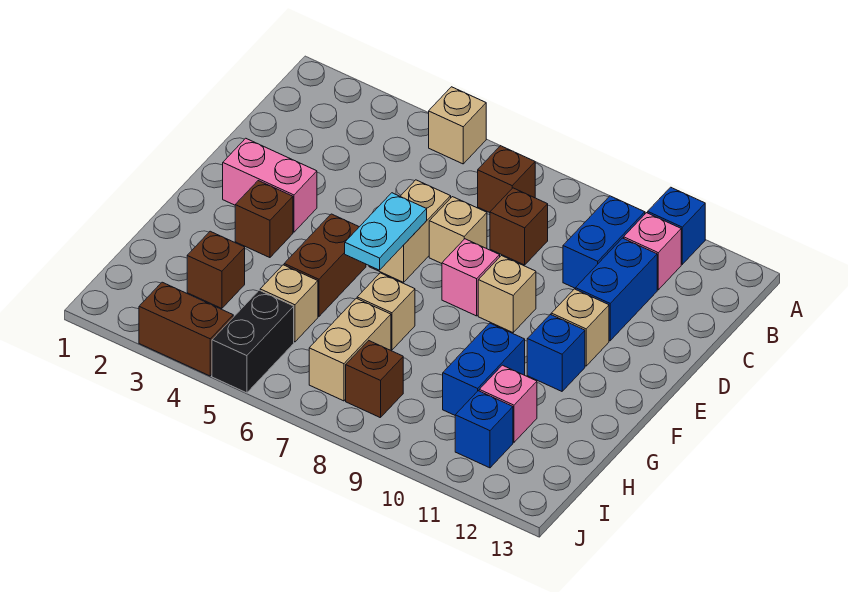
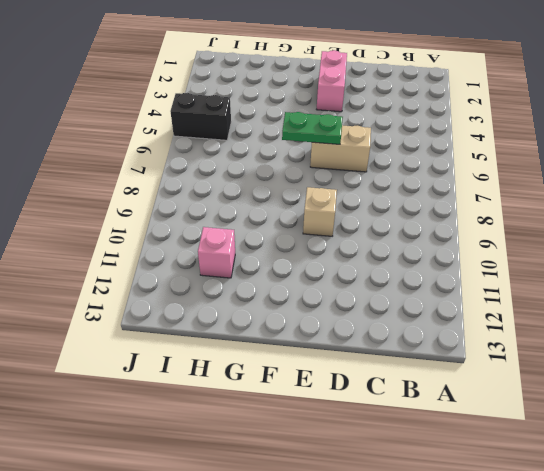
green plate E6:F6 level 2 -> cyan plate E6:F6 level 2
none -> tan brick A5 level 1
none -> blue brick A11 level 1
none -> brown brick B7 level 1

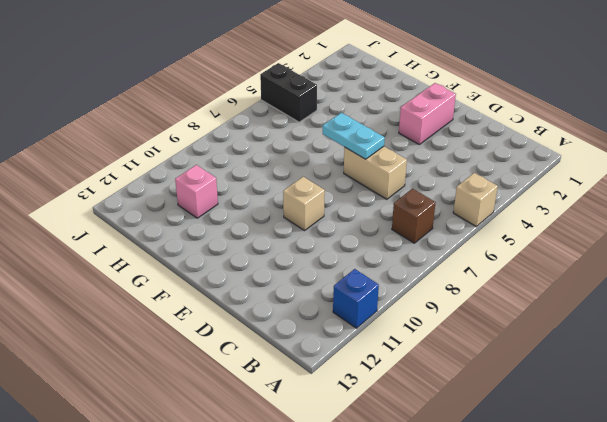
none -> blue brick B10:C10 level 1
none -> pink brick B11 level 1
none -> brown brick C8 level 1

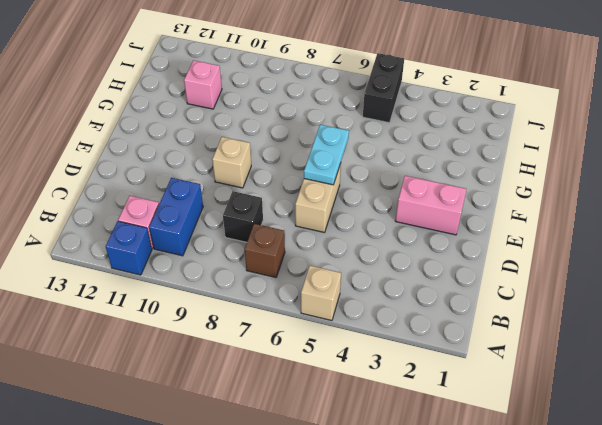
black brick C8 level 1 -> brown brick C8 level 1
none -> blue brick C11:D11 level 1
none -> tan brick D7 level 1
none -> pink brick E8 level 1

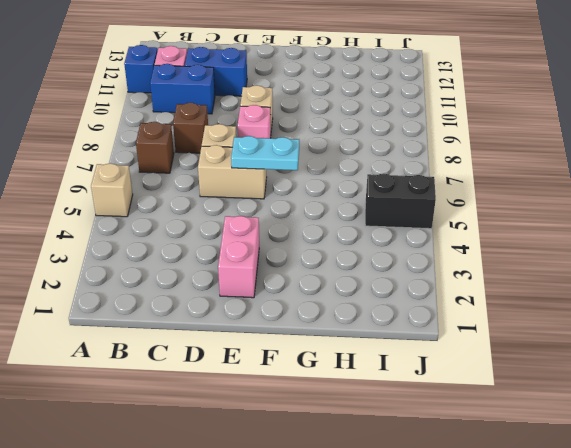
none -> tan brick E11 level 1
none -> brown brick F3 level 1
none -> brown brick F5:G5 level 1

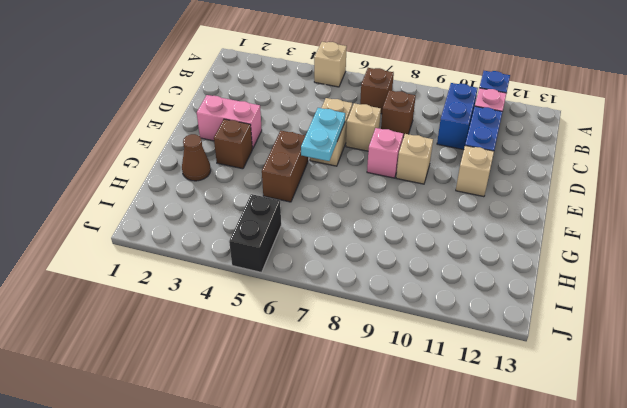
brown cone G2 level 1 -> none
none -> blue brick F11 level 1
none -> tan brick G7 level 1
none -> blue brick G10:H10 level 1

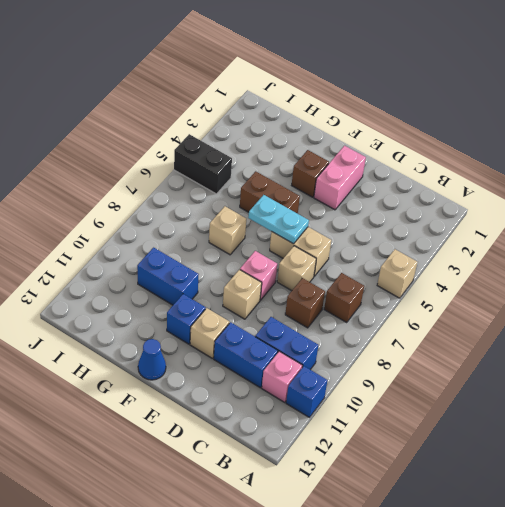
blue cone F13 level 1 -> none
none -> brown brick H3 level 1
none -> tan brick H5 level 1
none -> tan brick H7:I7 level 1

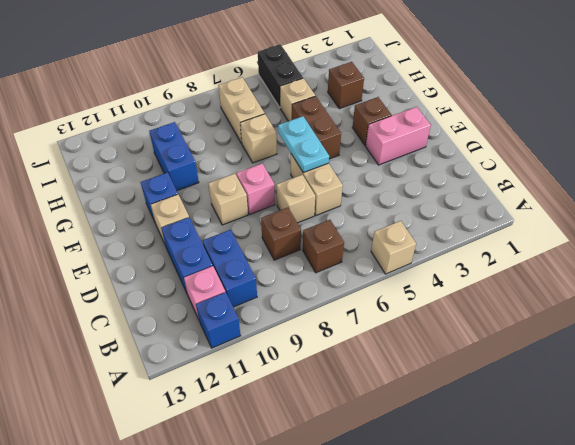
none -> pink brick H11 level 1
none -> brown brick I8 level 1
none -> blue brick I11 level 1

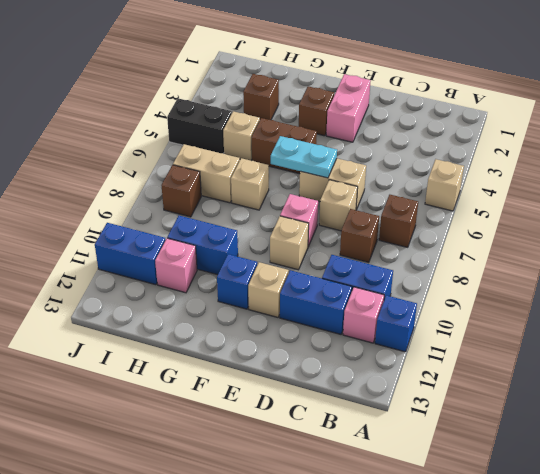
blue brick I11:J11 level 1 -> blue brick I11 level 1
none -> brown brick J3:J4 level 1

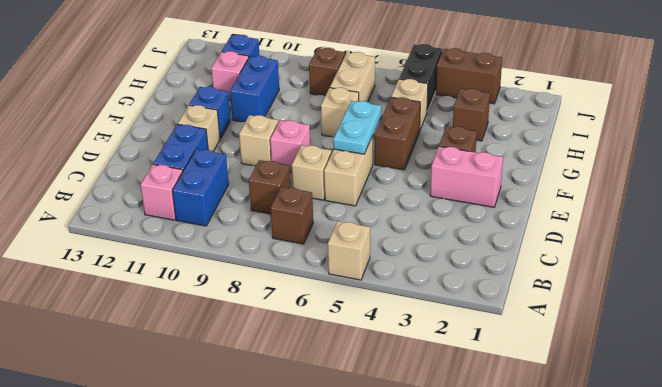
none -> blue brick A11 level 1

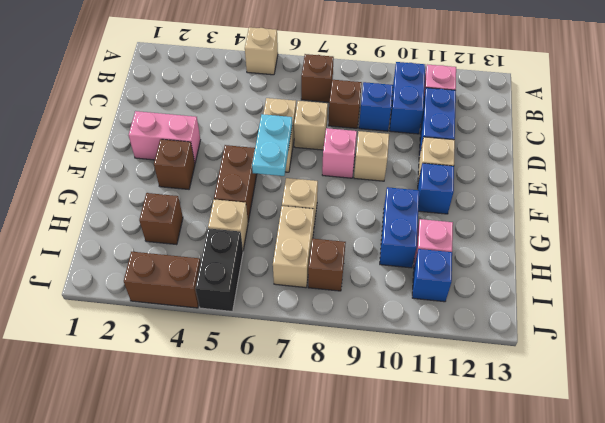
blue brick C9 level 1 -> blue brick A11 level 1

